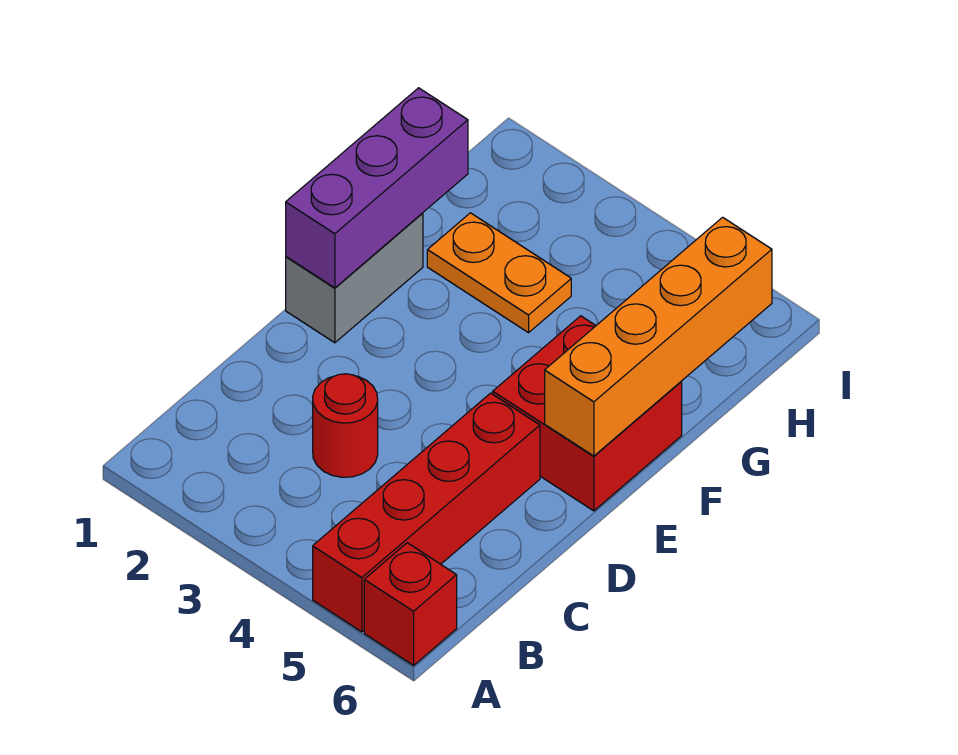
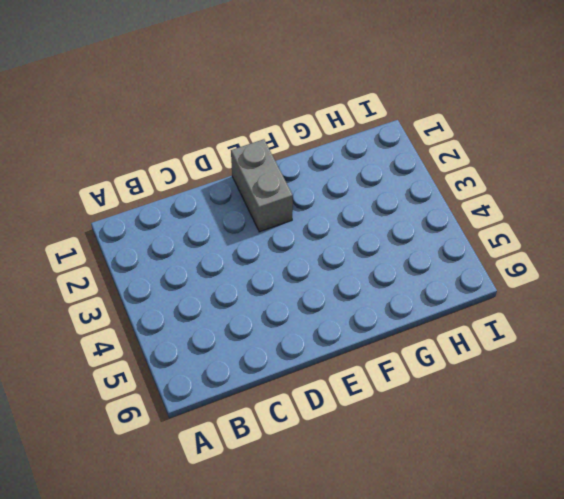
grey brick E1:E2 level 1 -> grey brick E1:F1 level 1
none -> red brick A5:D5 level 1
none -> red brick A6 level 1

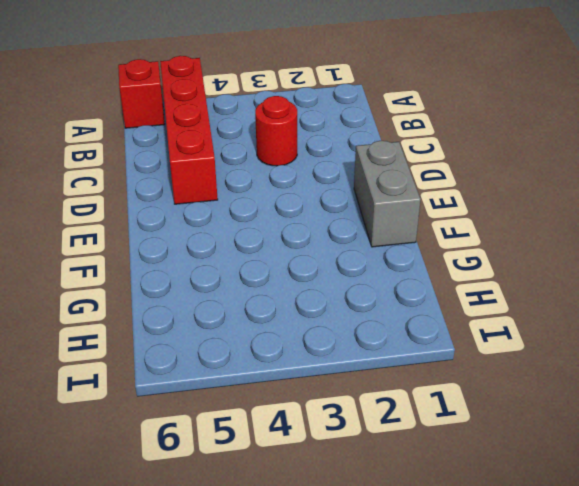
none -> red brick E5:F6 level 1
none -> orange plate G2:G3 level 1

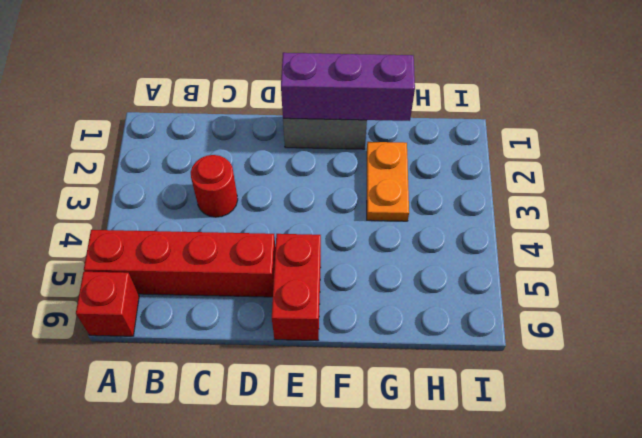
red brick E5:E6 level 1 -> red brick E5:F6 level 1
none -> orange brick E6:H6 level 2

